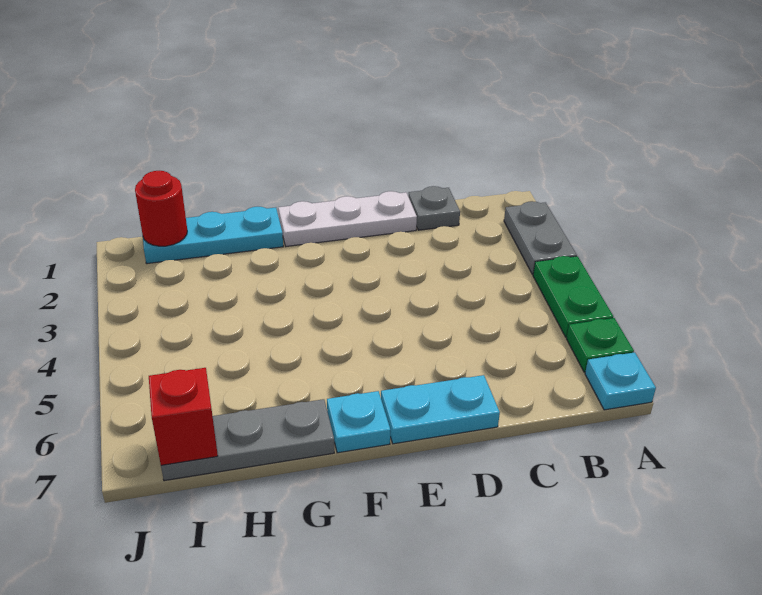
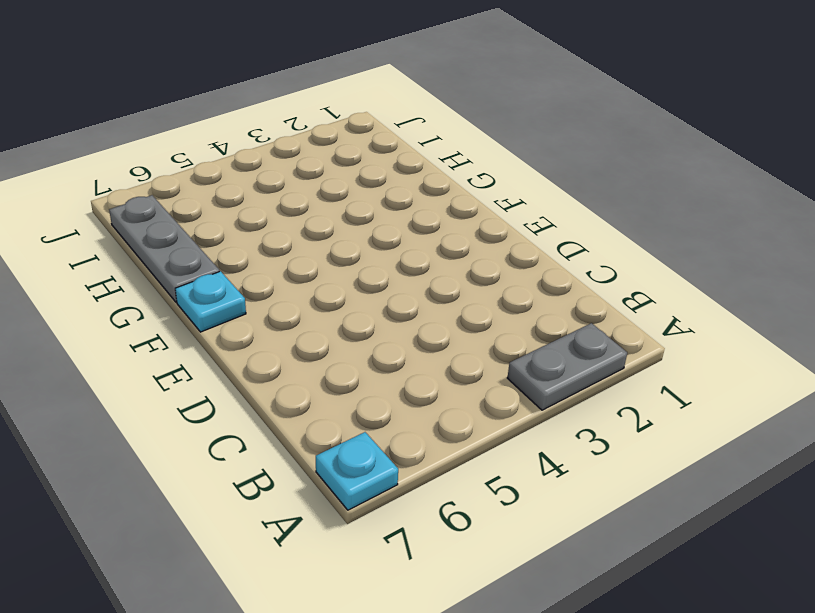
none -> green plate A4:A5 level 1
none -> green plate A6 level 1
none -> grey plate C1 level 1

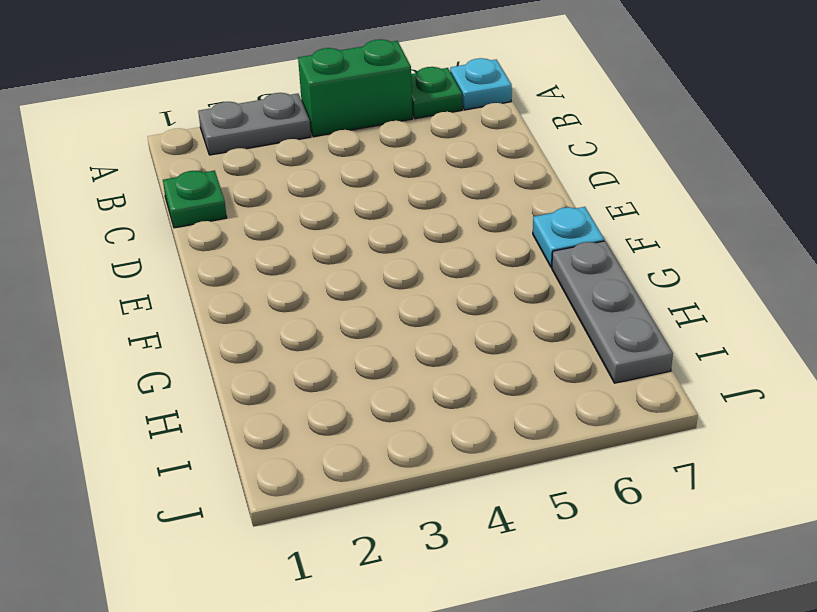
green brick A4:A5 level 1 -> green plate A4:A5 level 1
green plate C1 level 1 -> grey plate C1 level 1
none -> white plate D1:F1 level 1
none -> cyan plate D7:E7 level 1
none -> cyan plate G1:I1 level 1

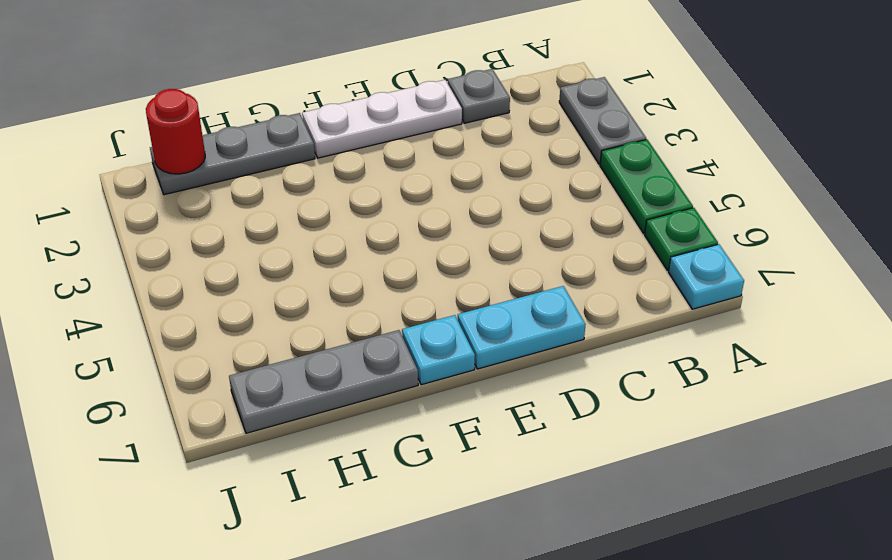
grey plate G1:I1 level 1 -> cyan plate G1:I1 level 1
none -> red brick I7 level 2

